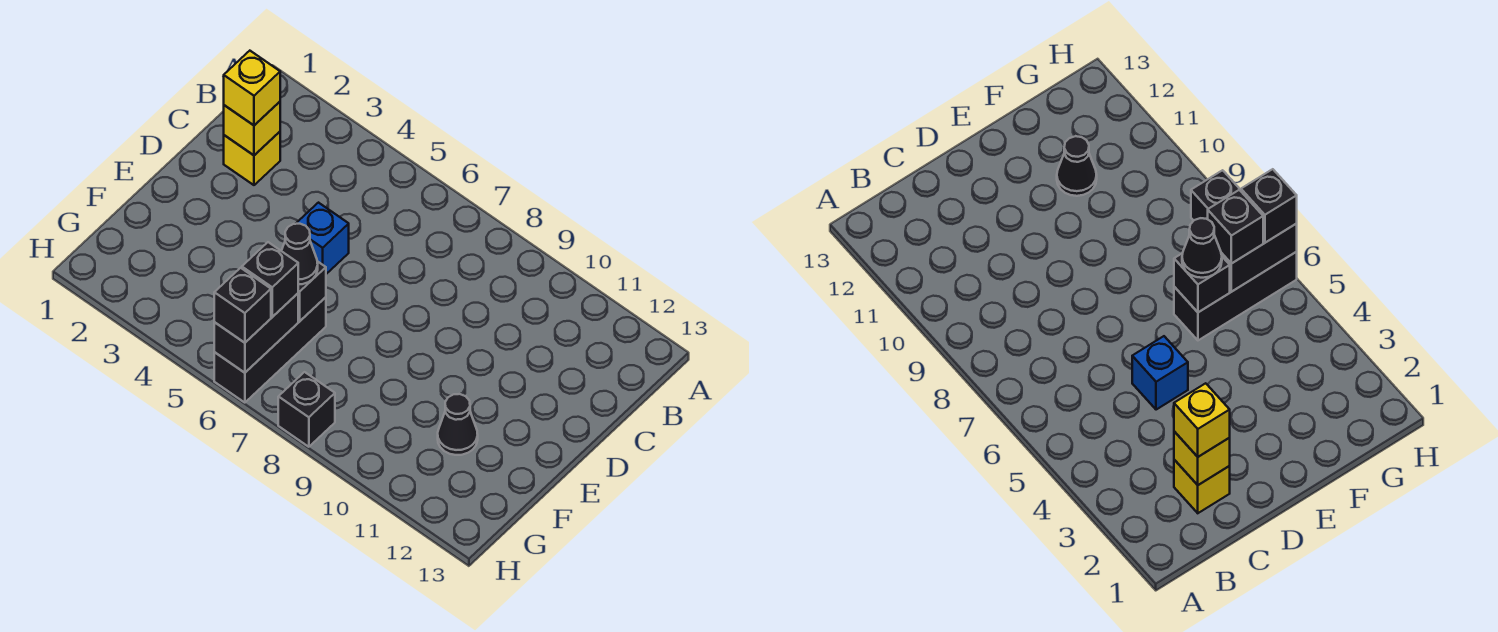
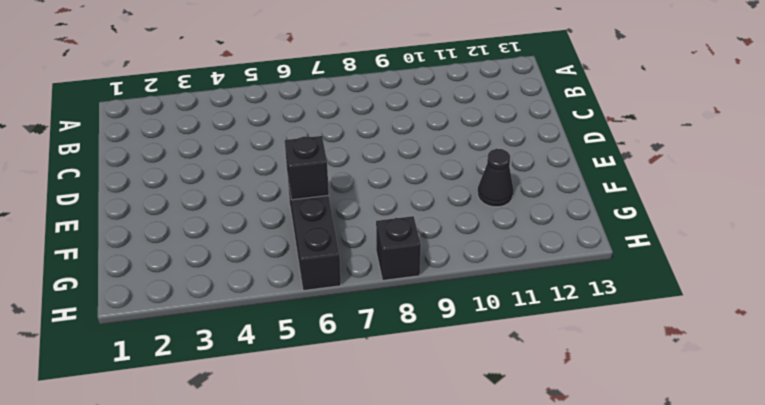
none -> yellow brick C2 level 1
none -> blue brick D5 level 1
none -> yellow brick C2 level 2

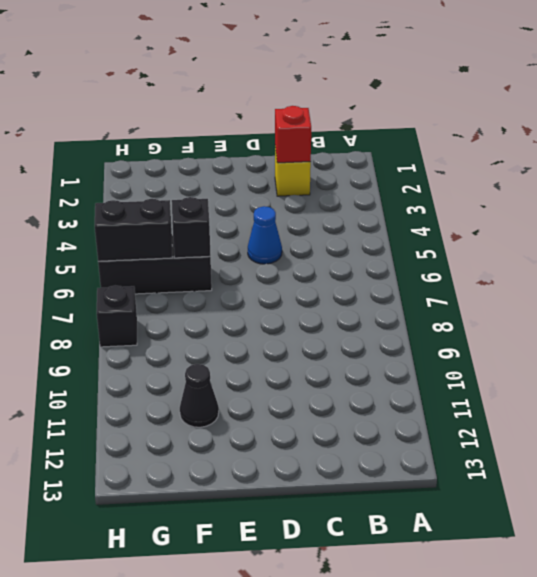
red brick C2 level 2 -> yellow brick C2 level 2
blue cone D5 level 1 -> blue brick D5 level 1
none -> yellow brick C2 level 3
none -> black cone F6 level 3
none -> black brick G6 level 3

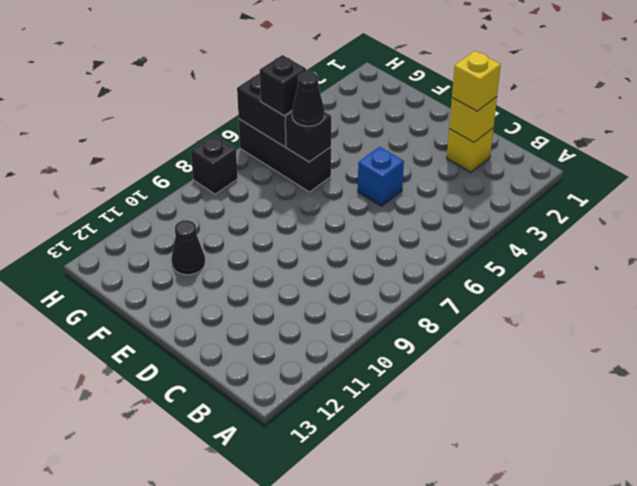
none -> black brick H6 level 3

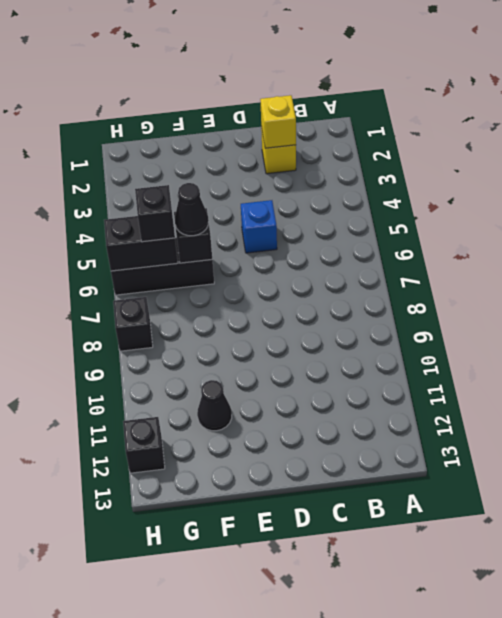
black brick H12 level 1 -> black brick H6 level 3
none -> yellow brick C2 level 3

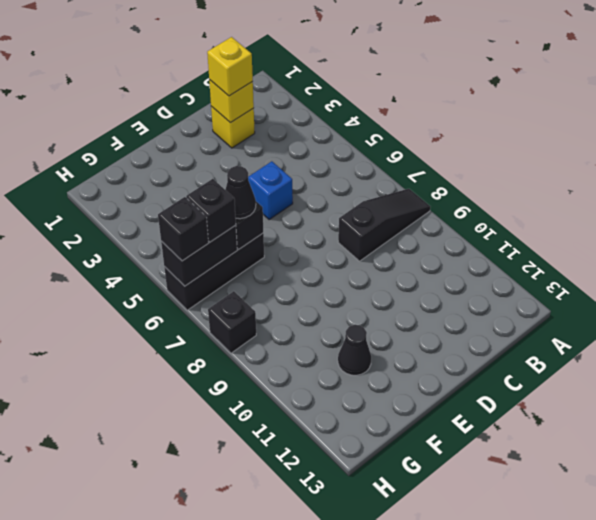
black slope A8:C8 level 1 top C -> none

